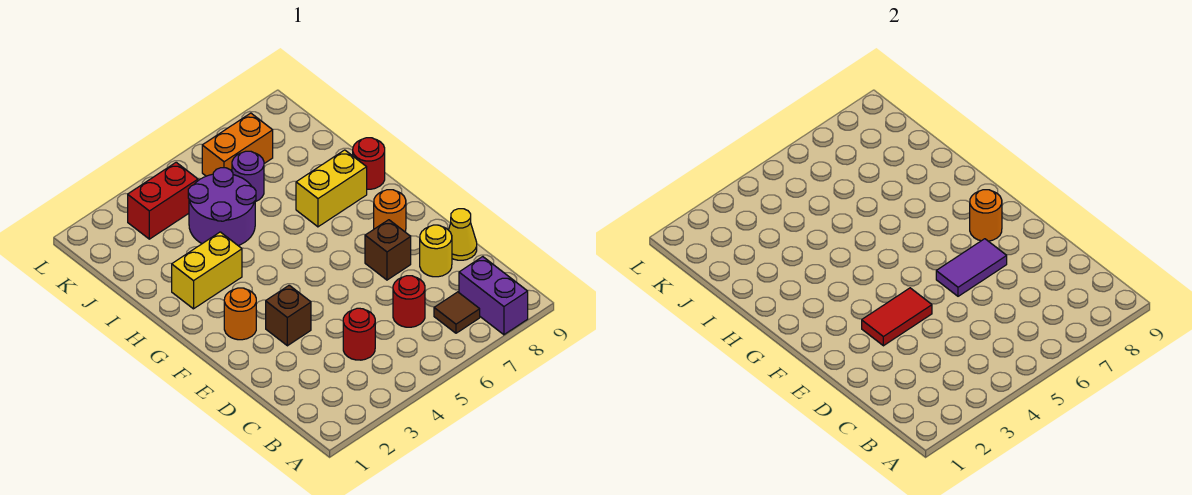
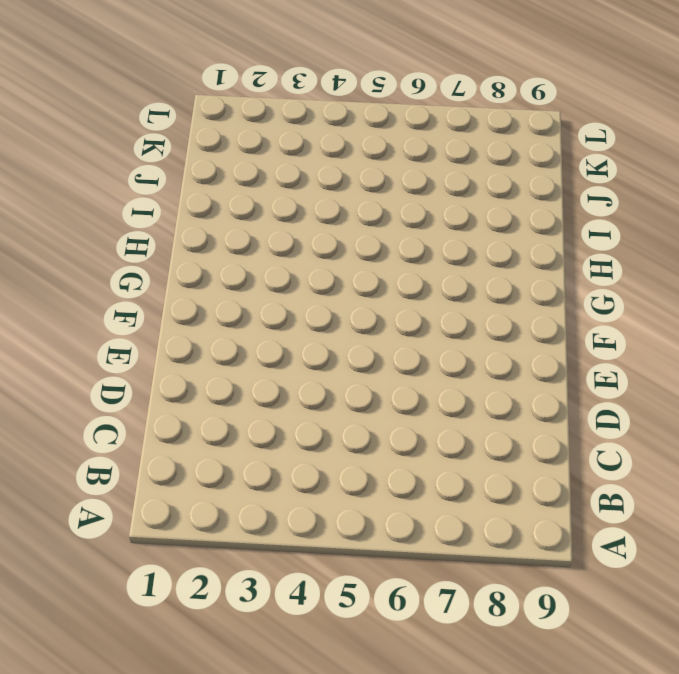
none -> purple brick A8:B8 level 1
none -> brown tile B7 level 1
none -> red round brick C4 level 1

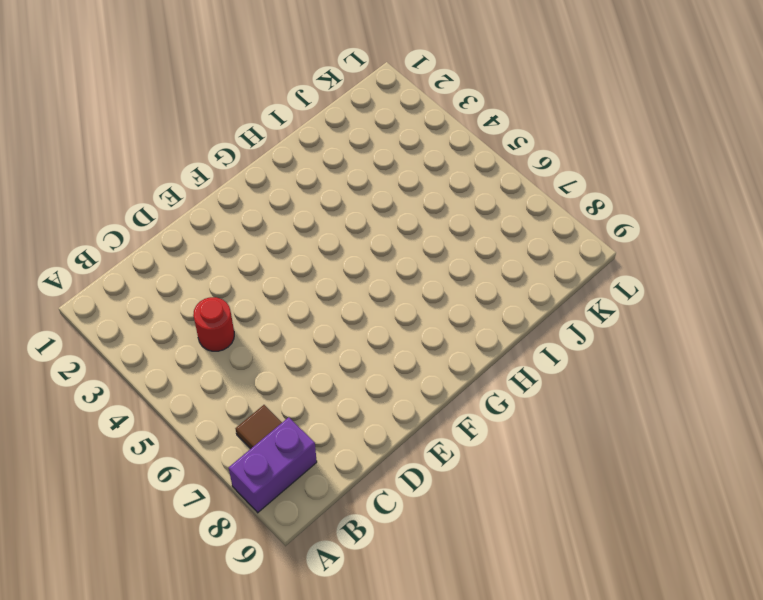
none -> red round brick C6 level 1
none -> yellow round brick D8 level 1
none -> yellow cone D9 level 1

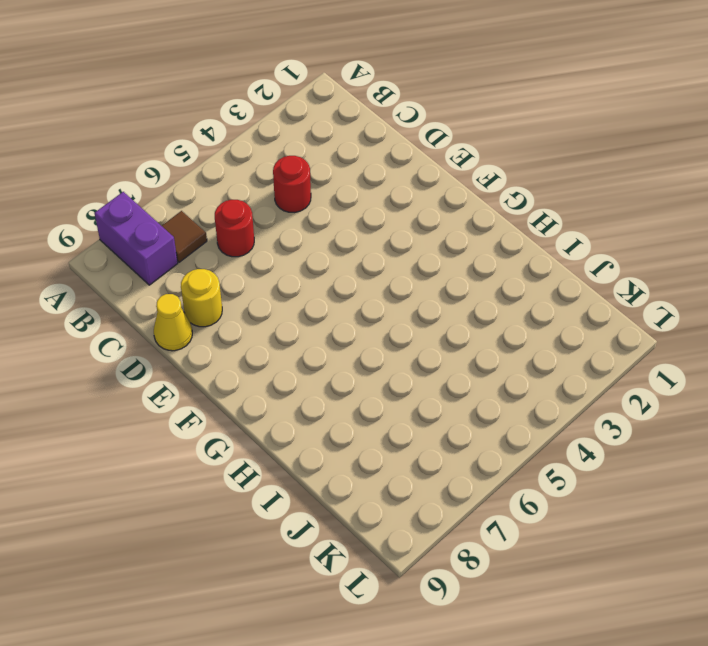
none -> brown brick E3 level 1
none -> brown brick E7 level 1
none -> orange round brick F2 level 1

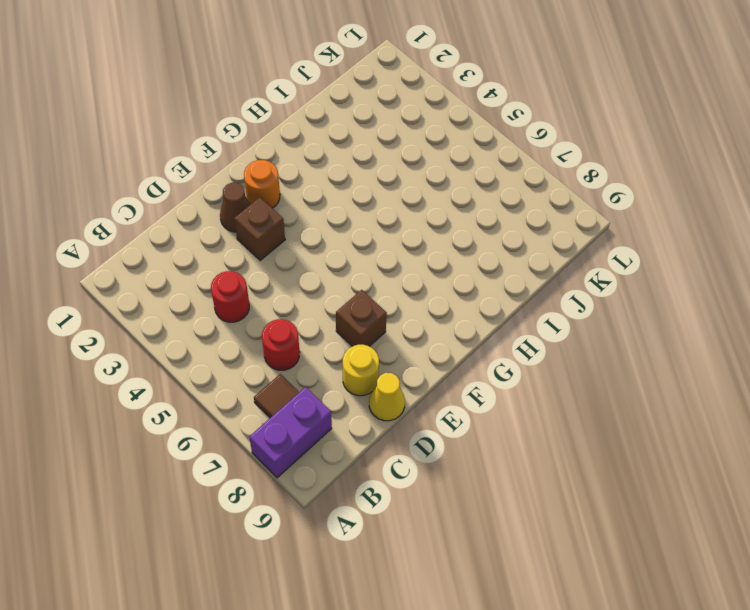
brown cone E2 level 1 -> none
none -> orange round brick F8 level 1
none -> yellow brick H2:H3 level 1
none -> yellow brick H7:H8 level 1

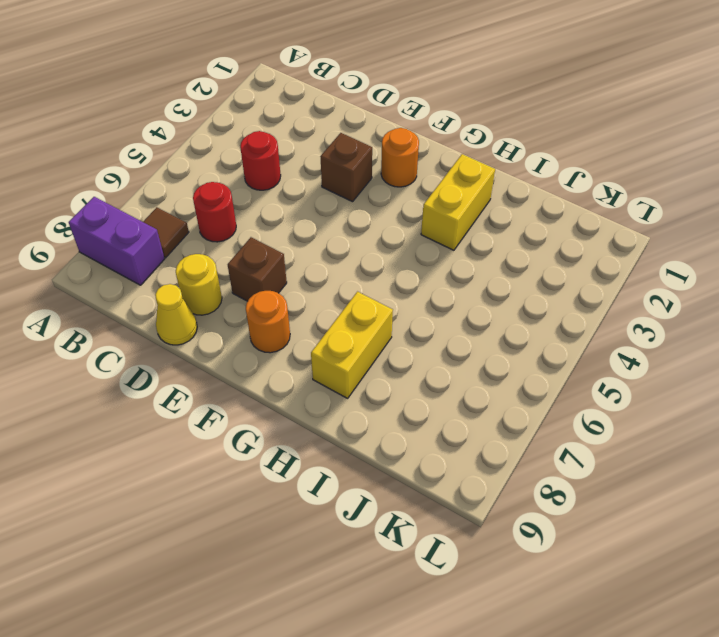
none -> red round brick H9 level 1
none -> purple round brick I4:J5 level 1
none -> purple round brick J6 level 1

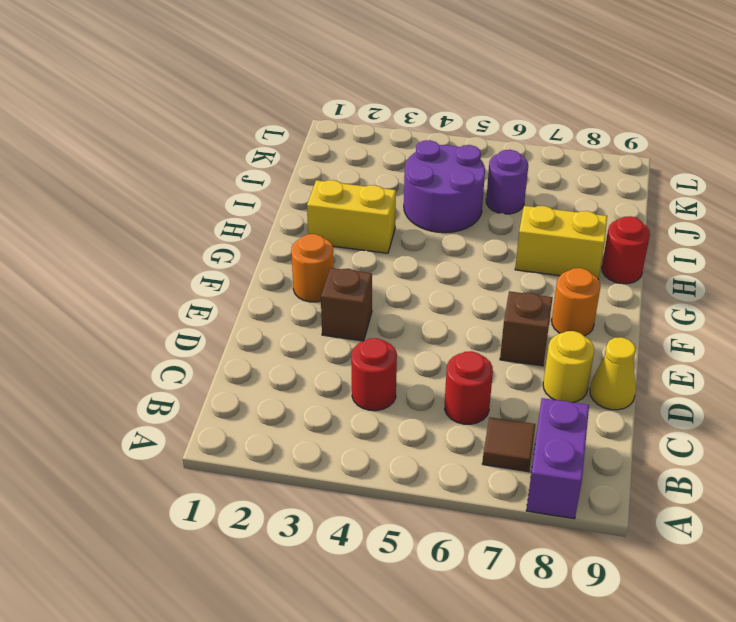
none -> red brick K3:K4 level 1
none -> orange brick K6:K7 level 1
none -> red tile E3:E4 level 2

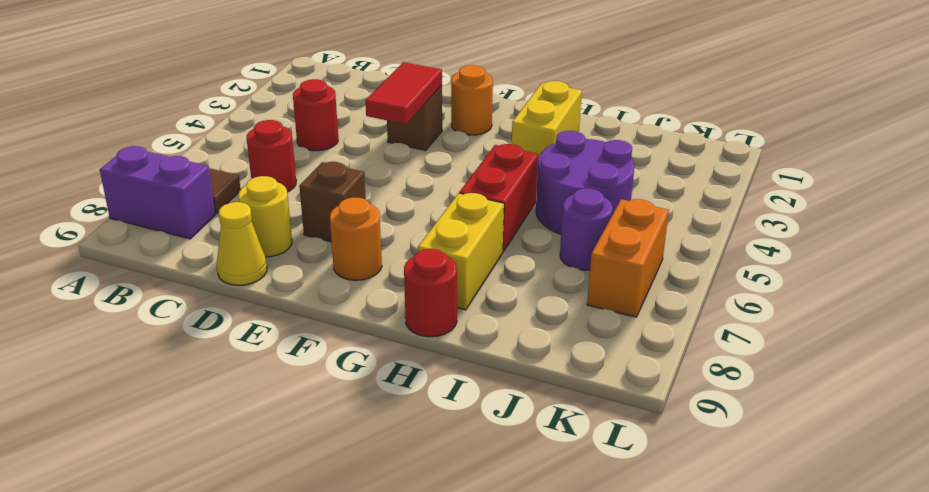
red brick H5:H6 level 1 -> red brick K3:K4 level 1
none -> purple tile E6:E7 level 2
none -> orange round brick F8 level 2

